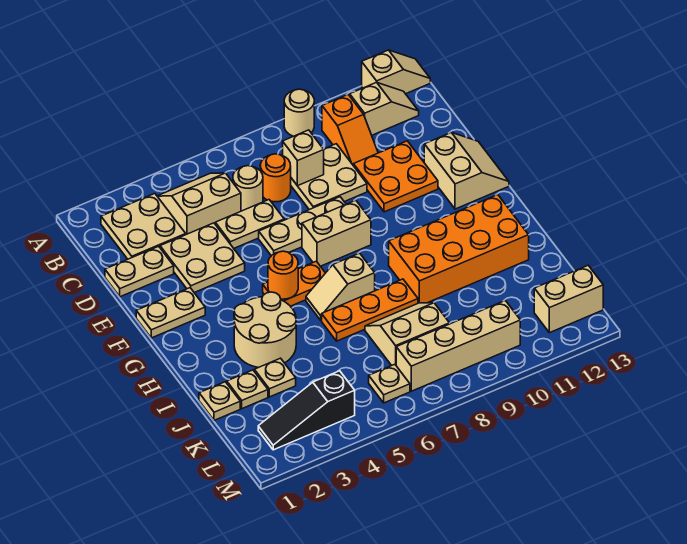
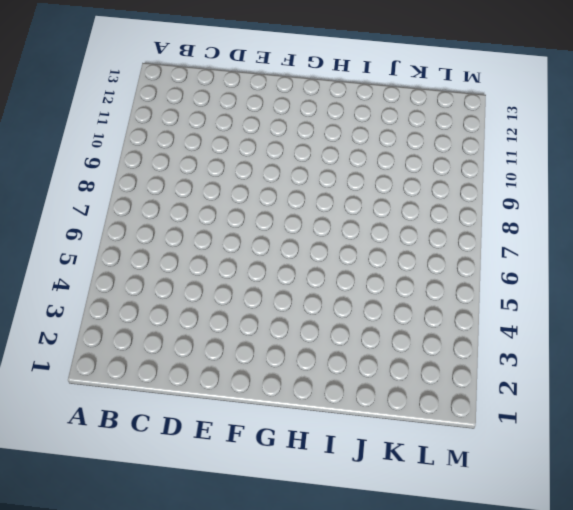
none -> tan round brick A9 level 1
none -> tan slope A12:A13 level 1 top 12
none -> tan plate B2:C3 level 1
none -> tan slope B4:C5 level 1 top C

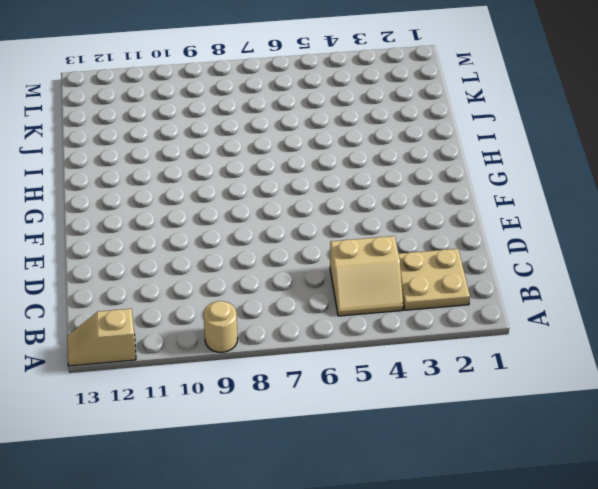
none -> orange slope B10:C10 level 1 top B
none -> tan slope B11:B12 level 1 top 11
none -> tan round brick C6 level 1
none -> orange round brick C7 level 1

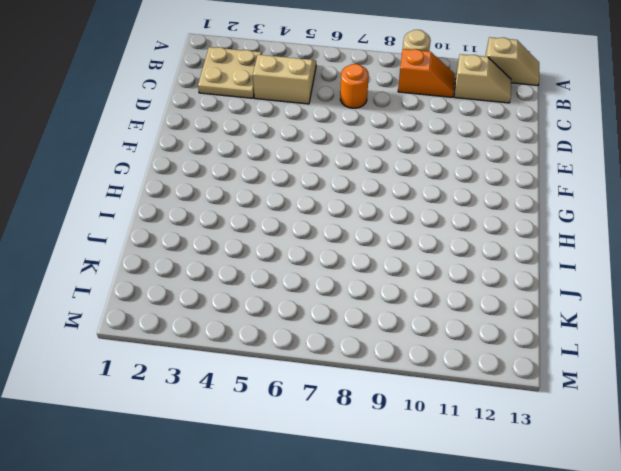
orange slope B9:B10 level 1 top 9 -> orange slope B10:C10 level 1 top B
none -> tan round brick C6 level 1
none -> tan plate C8:D9 level 1
none -> tan plate D1:D2 level 1
none -> tan plate D3:E4 level 1

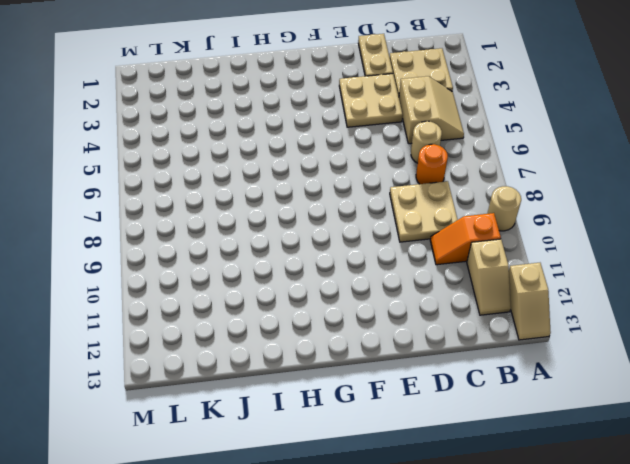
none -> tan plate D5:D6 level 1
none -> orange plate D10:E11 level 1
none -> tan plate E6:E8 level 1
none -> tan slope E12:F13 level 1 top 12

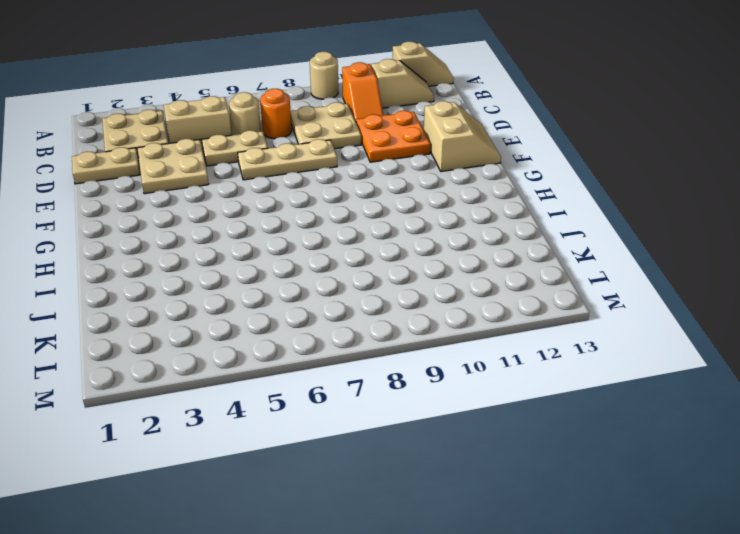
none -> tan plate F1:F2 level 1
none -> tan brick F7:F8 level 1
none -> orange plate G5:G6 level 1
none -> tan round brick H3:I4 level 1

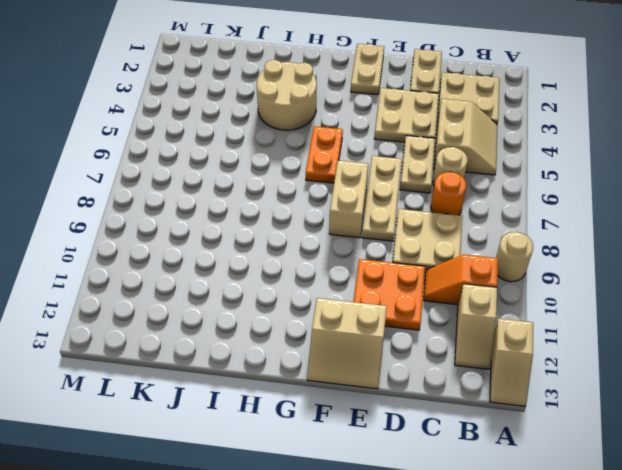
none -> tan slope H6:H7 level 1 top 7
none -> orange brick H9:I12 level 1
none -> orange plate I6:I8 level 1
none -> tan plate J1 level 1

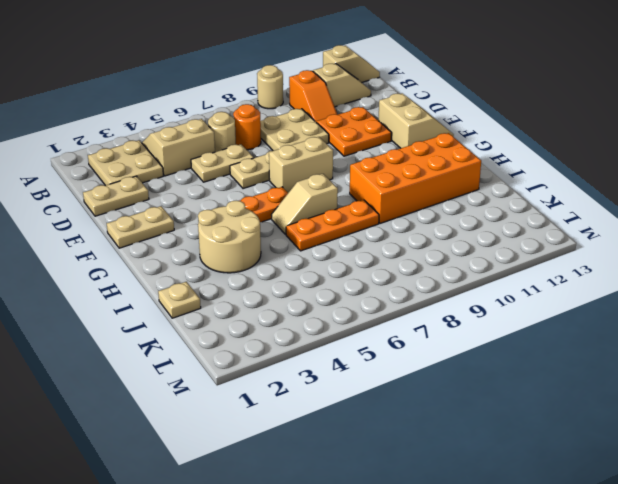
none -> tan plate D3:E4 level 1
none -> tan plate J2 level 1
none -> tan plate J3 level 1
none -> tan slope J7:K8 level 1 top K

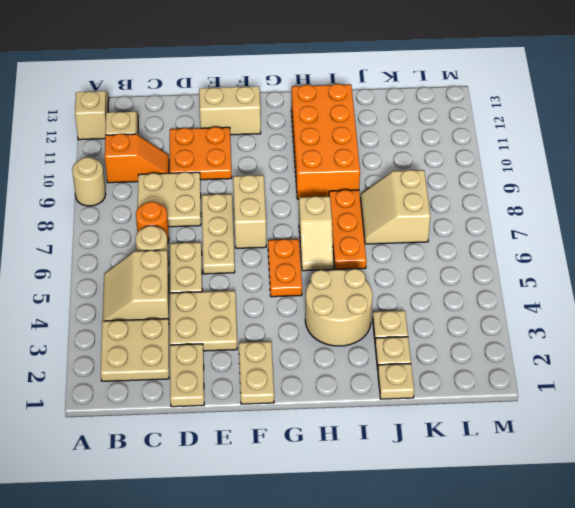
none -> black slope L2:L4 level 1 top 4
none -> tan plate L6 level 1
none -> tan brick L7:L10 level 1
none -> tan brick L12:L13 level 1

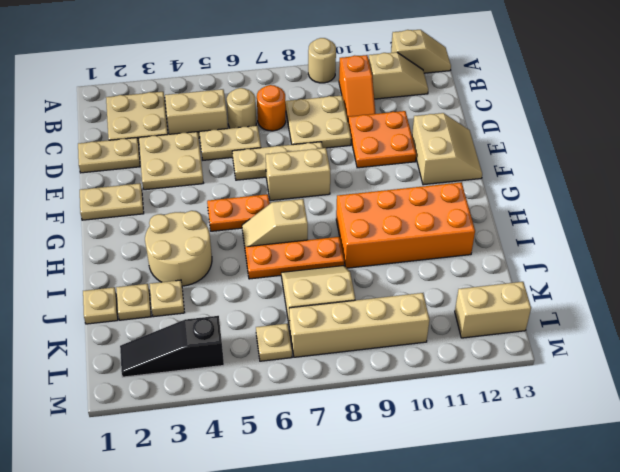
none -> tan brick C8 level 2
none -> orange round brick G5 level 2

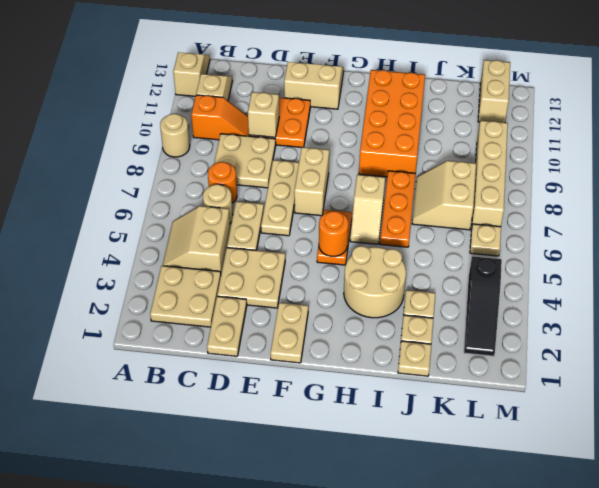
tan brick D10 level 2 -> tan brick C8 level 2

